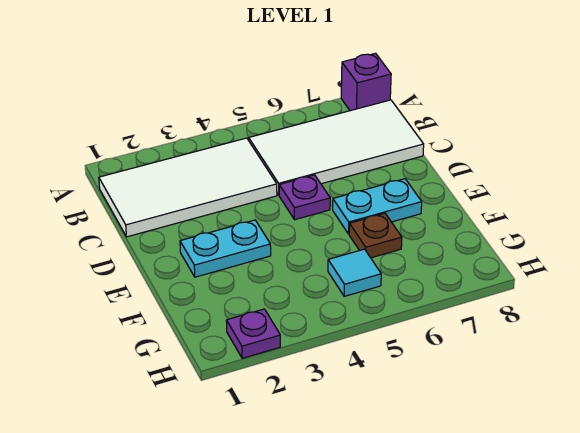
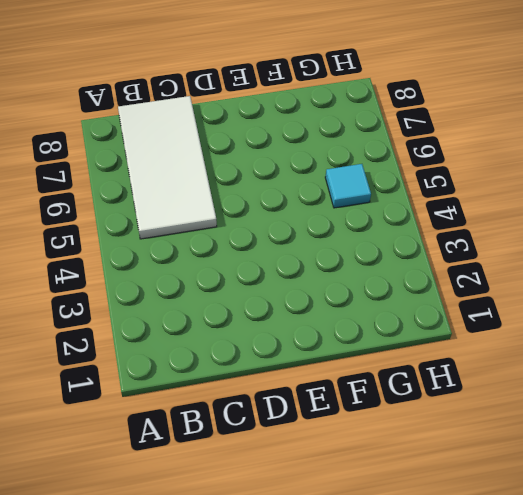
none -> purple brick A8 level 1
none -> white tile B1:C4 level 1

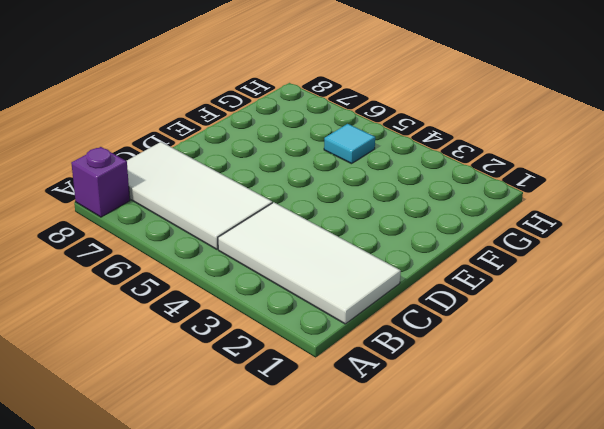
none -> purple plate D5 level 1
none -> cyan plate E2:E3 level 1

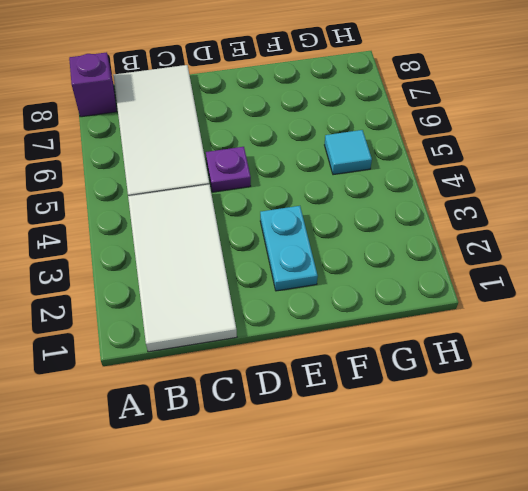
none -> cyan plate E6:E7 level 1
none -> brown plate F6 level 1

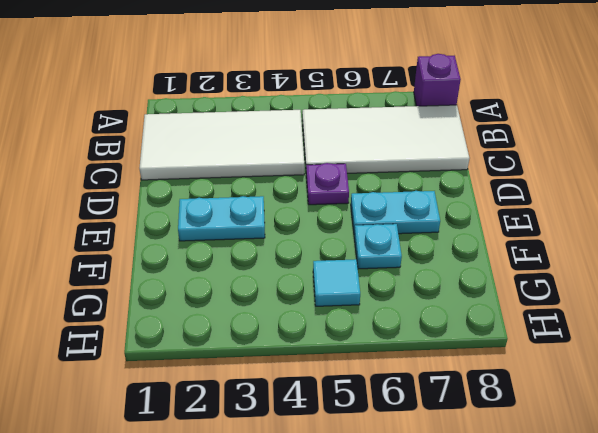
cyan plate F6 level 1 -> brown plate F6 level 1
none -> purple plate H2 level 1

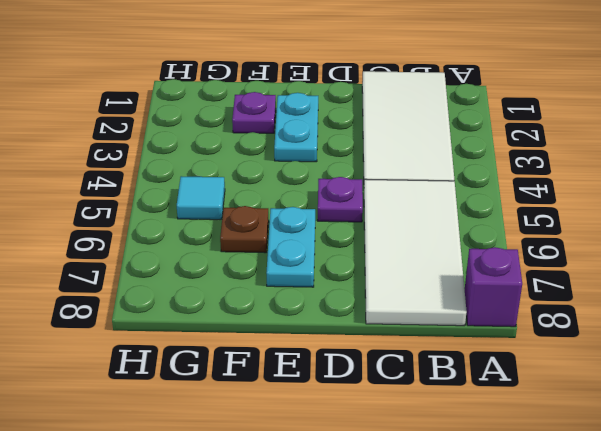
purple plate F2 level 1 -> purple plate H2 level 1

